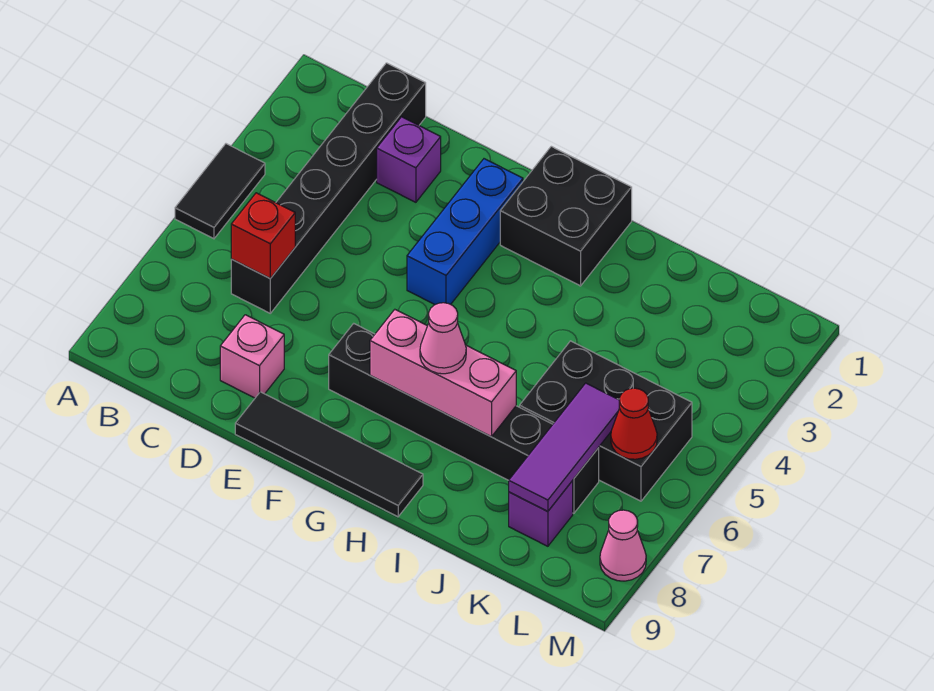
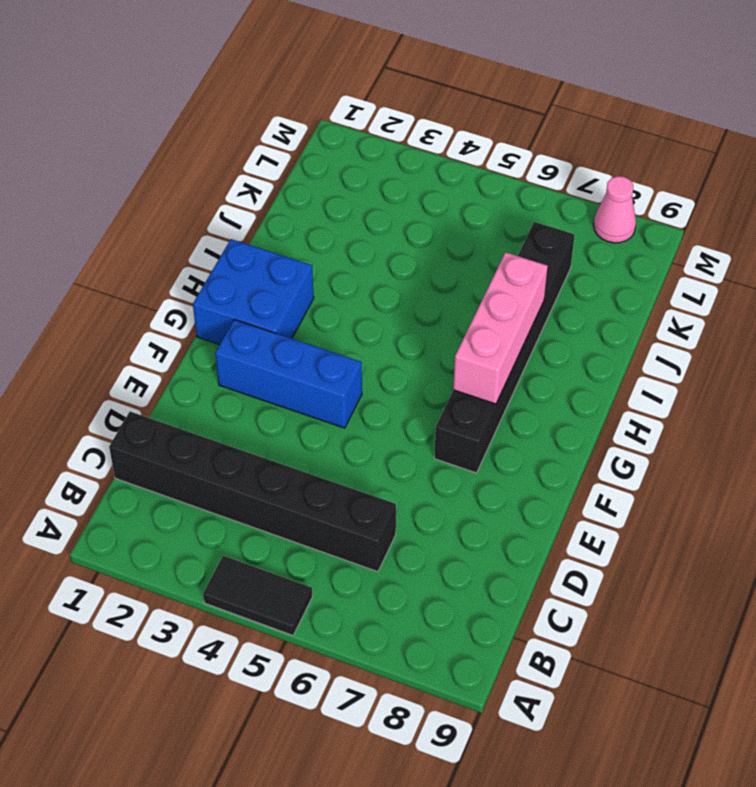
blue brick G1:H2 level 1 -> black brick G1:H2 level 1
none -> purple brick D2 level 1
none -> pink brick D8 level 1
none -> black tile E9:H9 level 1

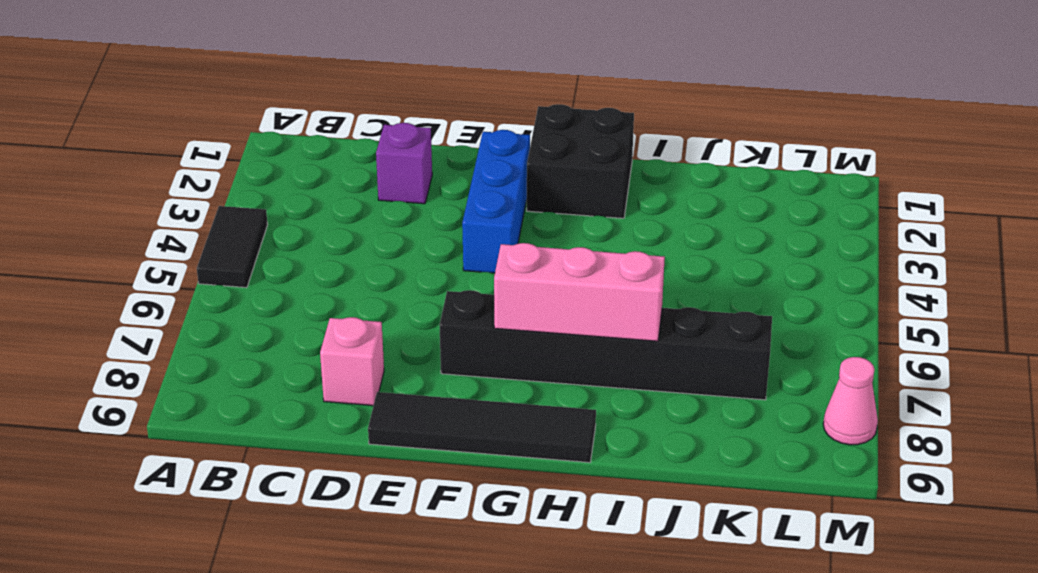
none -> black brick C1:C6 level 1
none -> black brick J5:L6 level 1
none -> purple brick K8 level 1

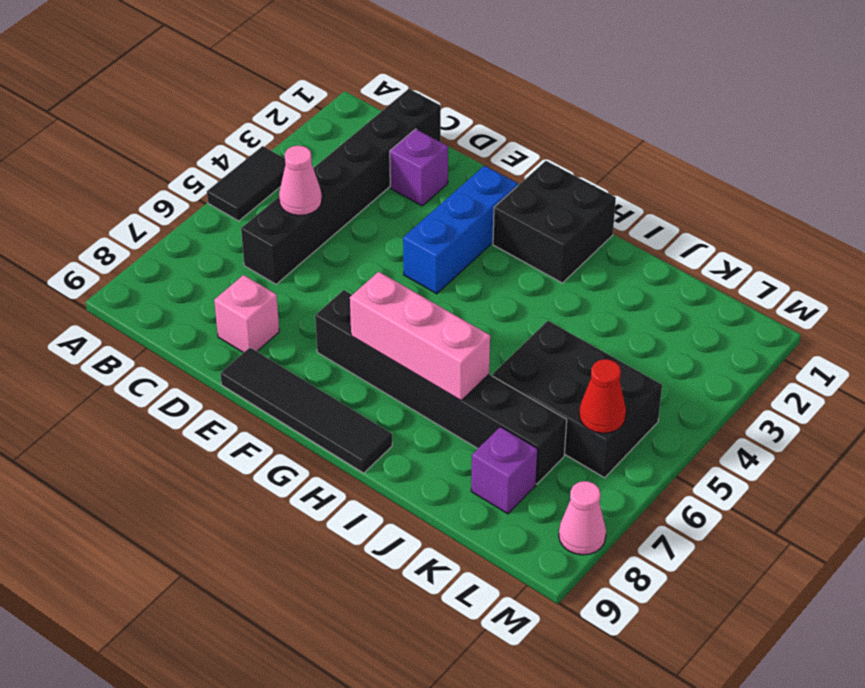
pink cone C5 level 2 -> pink cone H7 level 3
none -> red brick C6 level 2
none -> purple tile K6:K8 level 2

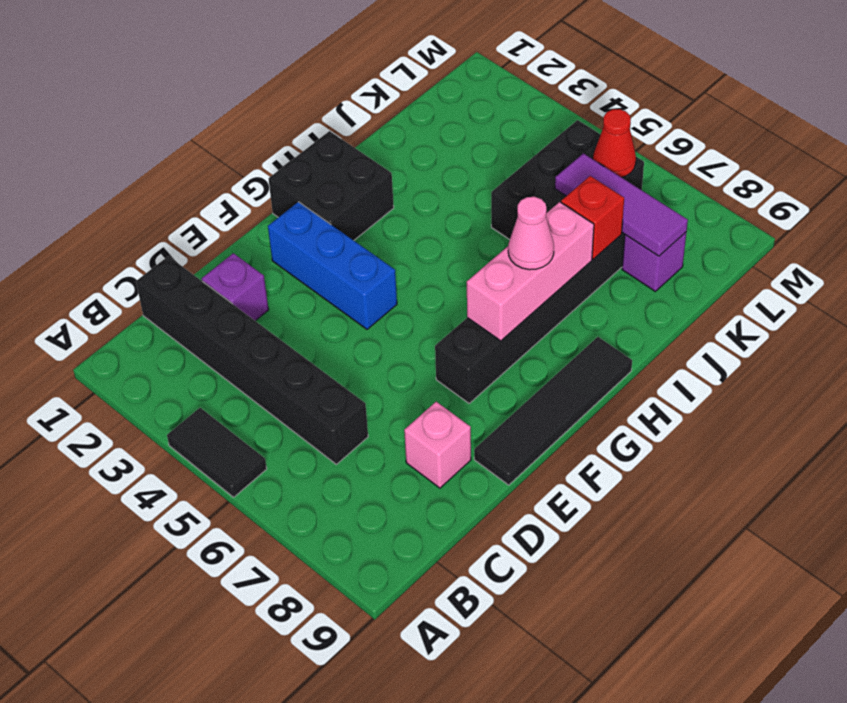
red brick J7 level 2 -> red brick C6 level 2
none -> pink cone M8 level 1

